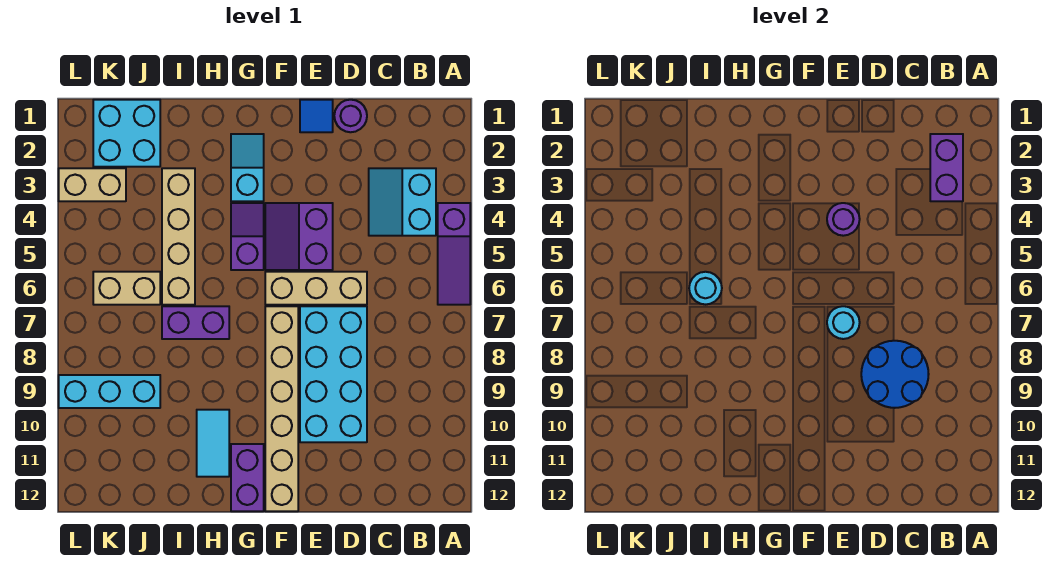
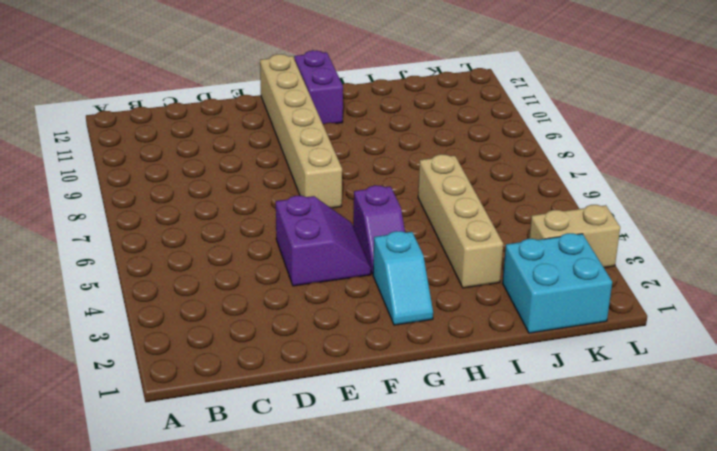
none -> purple slope A4:A6 level 1 top 4
none -> cyan slope B3:C4 level 1 top B
none -> purple round brick D1 level 1

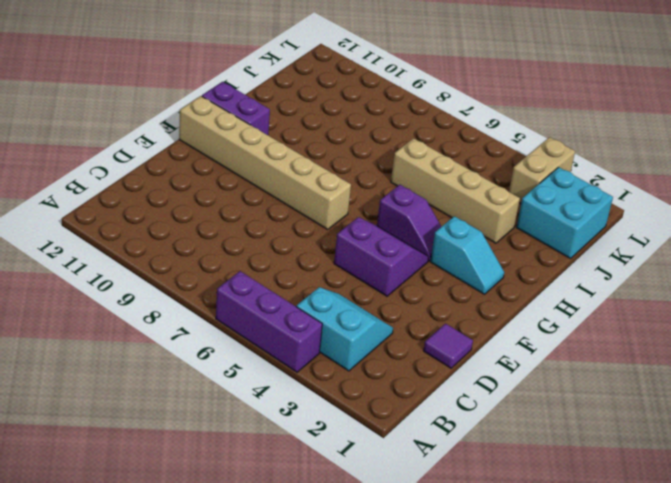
purple brick A4:A6 level 1 -> purple slope A4:A6 level 1 top 4
purple tile D1 level 1 -> purple round brick D1 level 1
none -> tan brick D6:F6 level 1
none -> cyan brick D7:E10 level 1
none -> blue tile E1 level 1

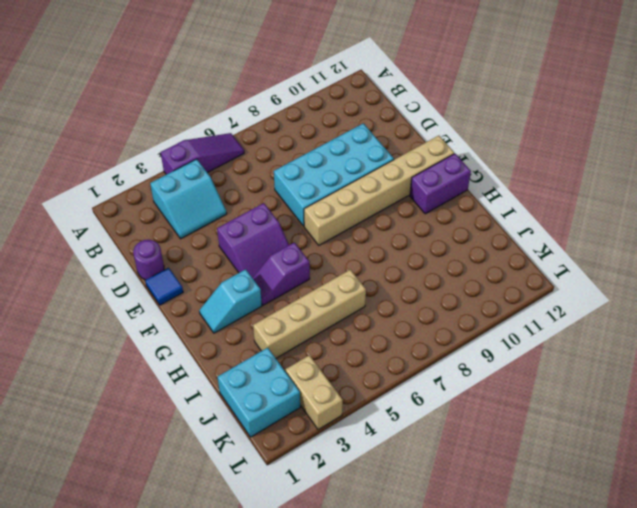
none -> tan brick D6:F6 level 1
none -> purple brick H7:I7 level 1
none -> cyan tile H10:H11 level 1

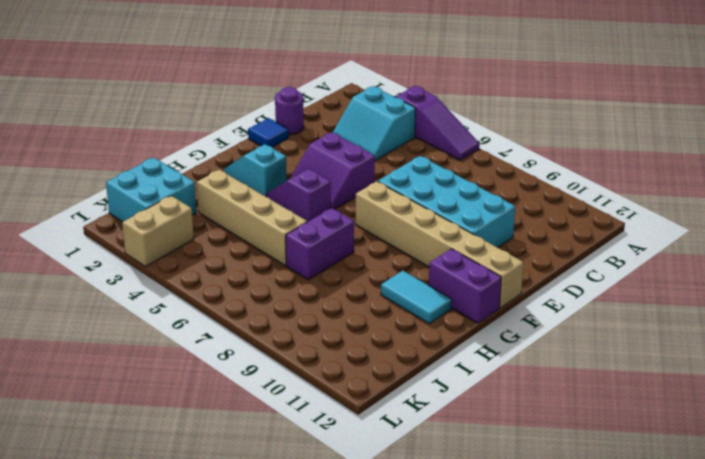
none -> tan brick D6:F6 level 1
none -> tan brick J6:K6 level 1
none -> cyan brick J9:L9 level 1

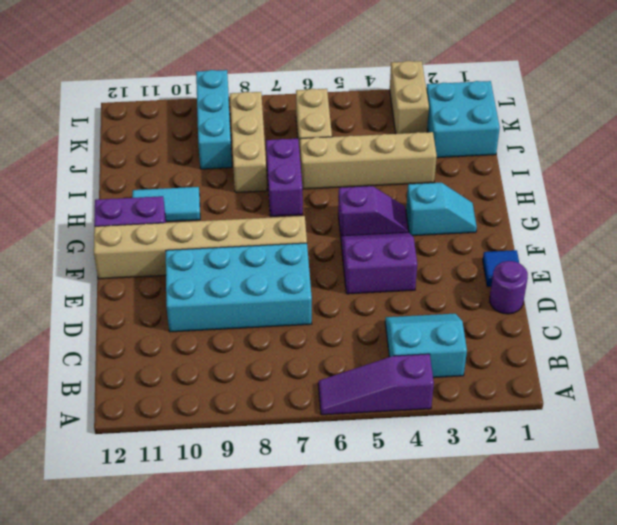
tan brick I8:K8 level 1 -> tan brick D6:F6 level 1
none -> purple brick B2:B3 level 2
none -> blue round brick C8:D9 level 2
none -> purple round brick E4 level 2

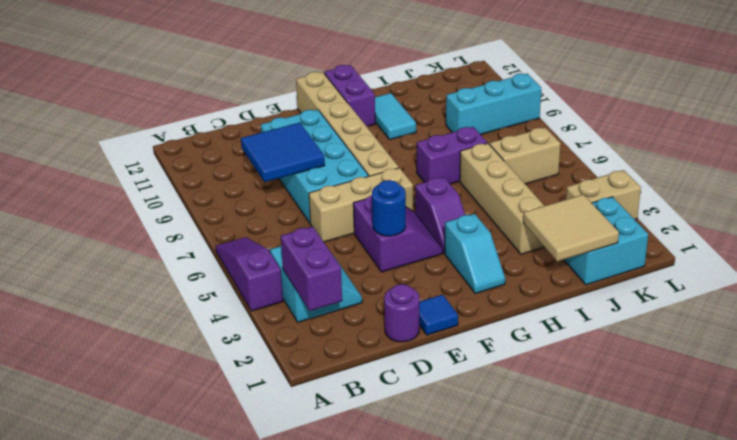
blue tile C8:D9 level 2 -> blue round brick C8:D9 level 2
blue round brick E4 level 2 -> purple round brick E4 level 2
tan tile I1:J2 level 2 -> none
none -> cyan round brick E7 level 2
none -> cyan round brick I6 level 2

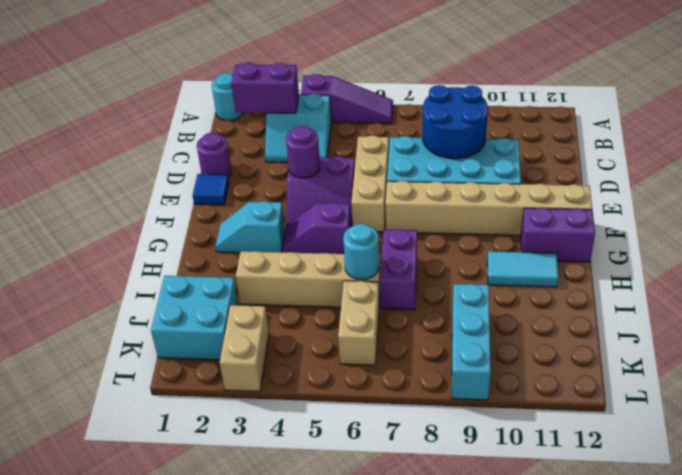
cyan round brick A1 level 1 -> cyan round brick E7 level 2

